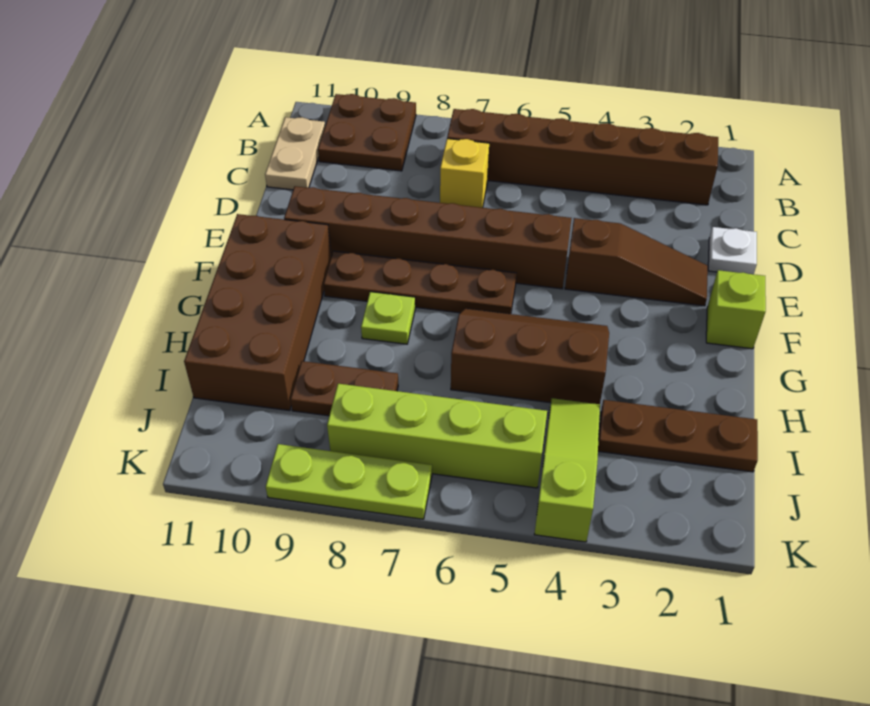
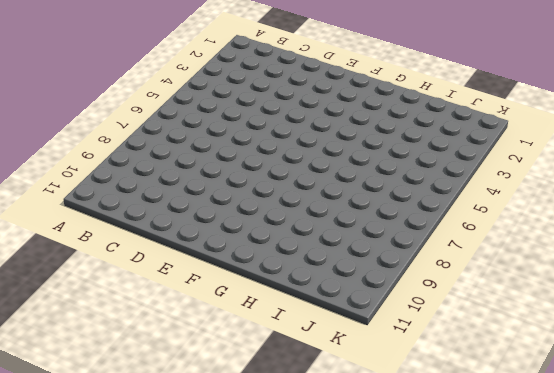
none -> brown plate A9:B10 level 1
none -> brown brick B2:B7 level 1
none -> tan plate B11:C11 level 1

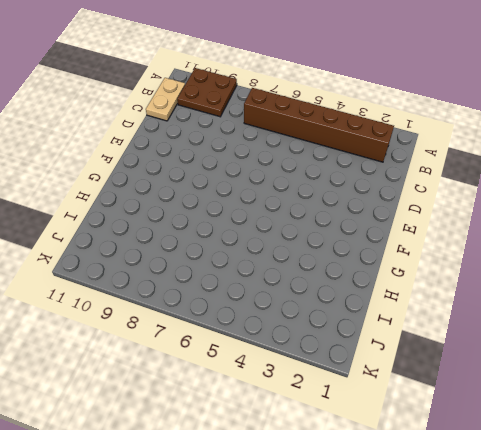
none -> yellow brick C7 level 1
none -> white plate D1 level 1
none -> brown slope E2:E4 level 1 top 4

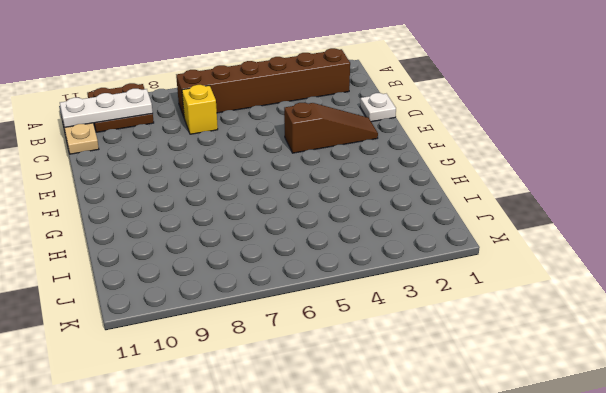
white plate B9:B11 level 2 -> none
none -> brown brick E5:E10 level 1
none -> lime brick F1 level 1
none -> brown plate F6:F9 level 1

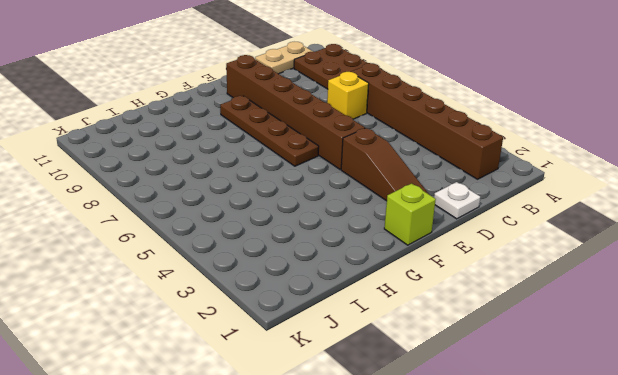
none -> brown brick F10:I11 level 1
none -> brown slope G4:H6 level 1 top H
none -> lime plate G8 level 1

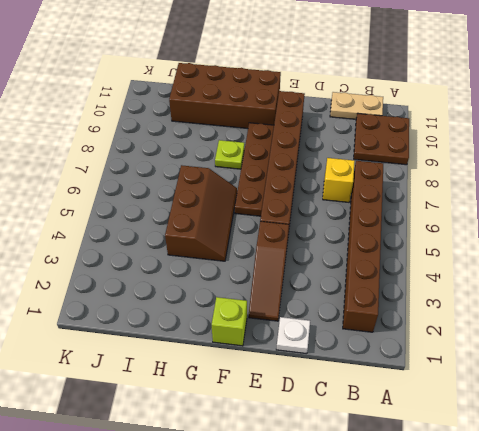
none -> brown plate I1:I3 level 1
none -> lime slope I4:K4 level 1 top K
none -> brown plate I8:I9 level 1

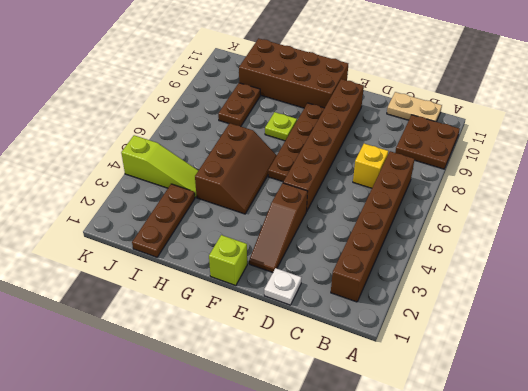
none -> lime brick J5:J8 level 1
none -> lime plate K7:K9 level 1

